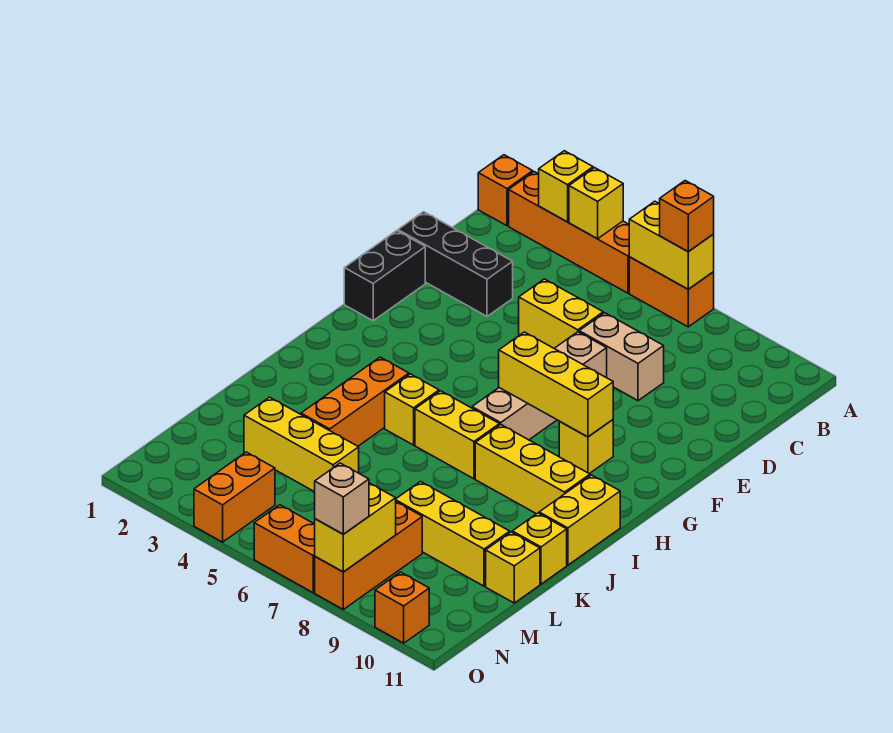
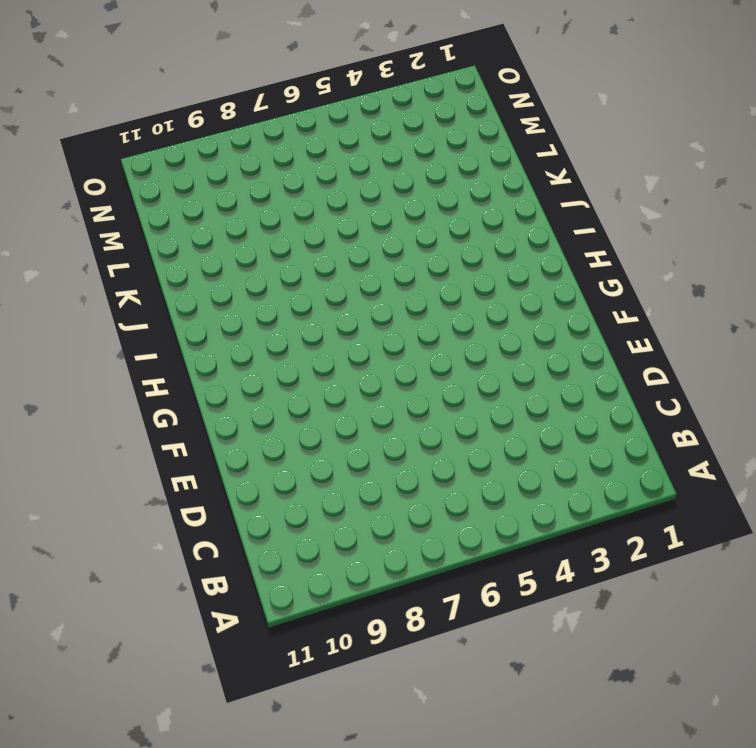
none -> orange brick A1 level 1
none -> orange brick A2:A5 level 1
none -> orange brick A6:A7 level 1

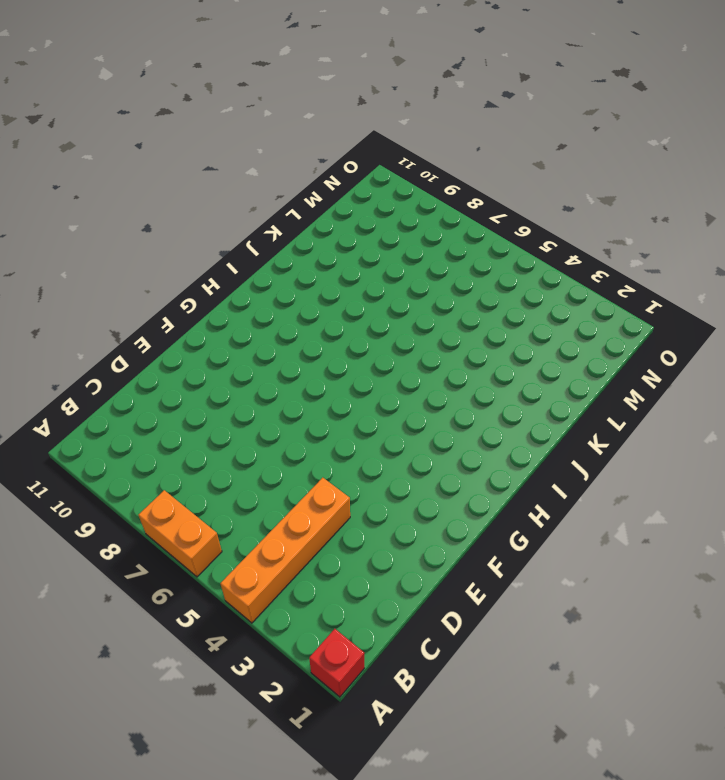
red brick A1 level 1 -> orange brick A1 level 1
orange brick A4:D4 level 1 -> orange brick A2:A5 level 1
none -> black brick D1:D3 level 1
none -> yellow brick D5:D6 level 1
none -> tan brick D7:D8 level 1

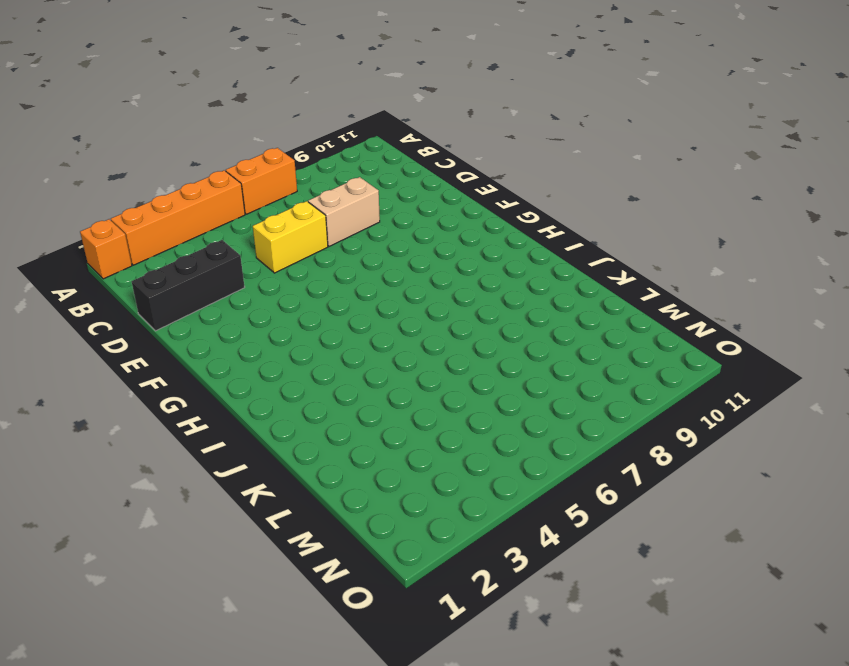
none -> black brick E1:F1 level 1
none -> tan brick E7:H7 level 1
none -> yellow brick G9 level 1

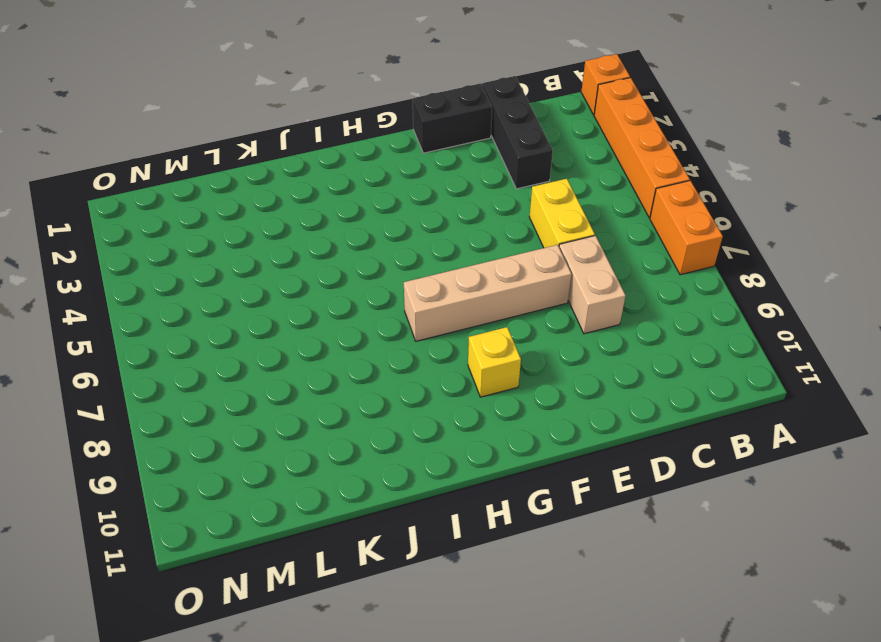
none -> orange brick I4:K4 level 1
none -> yellow brick I5 level 1
none -> yellow brick I6:I7 level 1

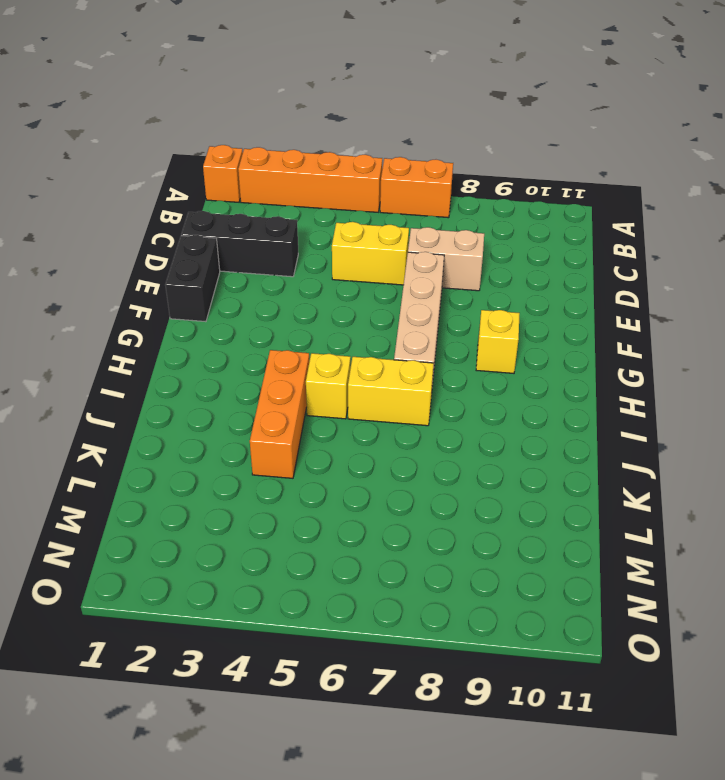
none -> yellow brick I8:I10 level 1
none -> yellow brick I11:J11 level 1
none -> yellow brick K11 level 1

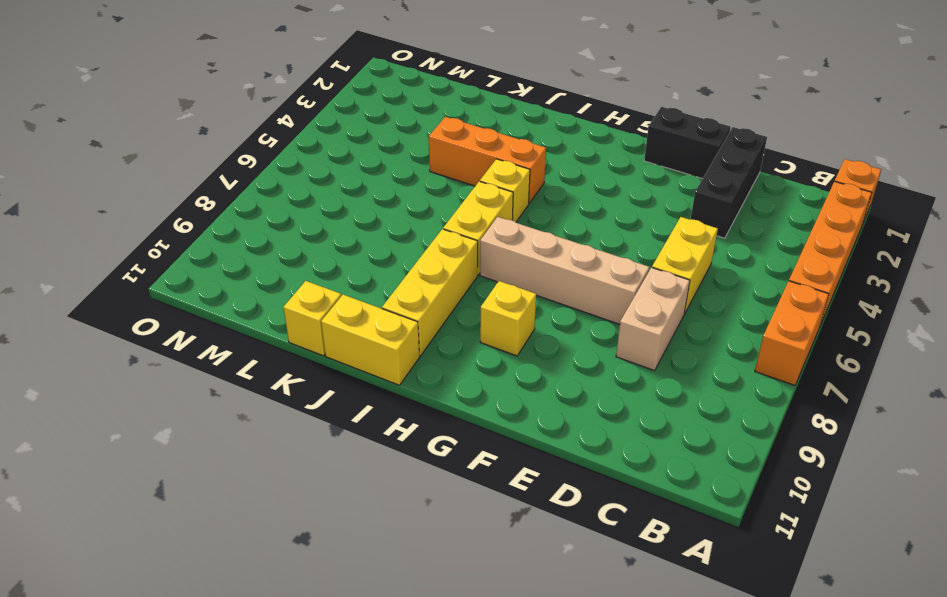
none -> yellow brick L3:L5 level 1
none -> yellow brick L8:L10 level 1
none -> yellow brick L11 level 1

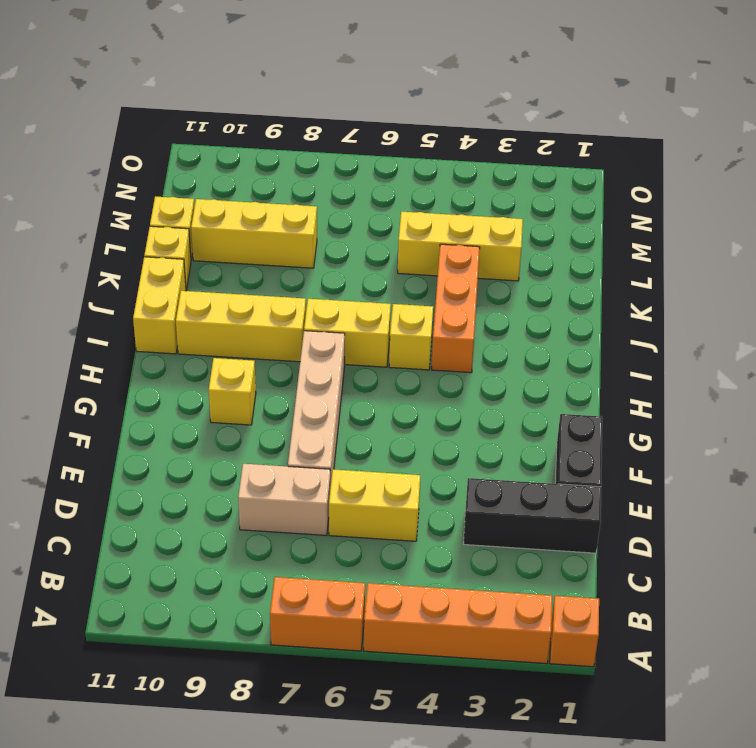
none -> orange brick M8:O8 level 1
none -> orange brick N4:O4 level 1
none -> orange brick O6:O7 level 1

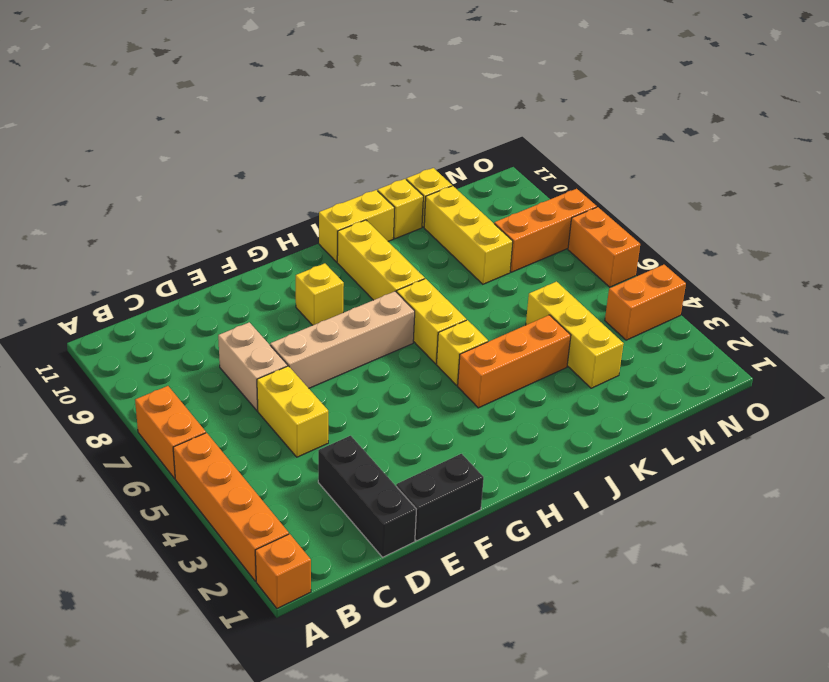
none -> orange brick O10 level 1
none -> yellow brick A3 level 2
none -> yellow brick A4 level 2

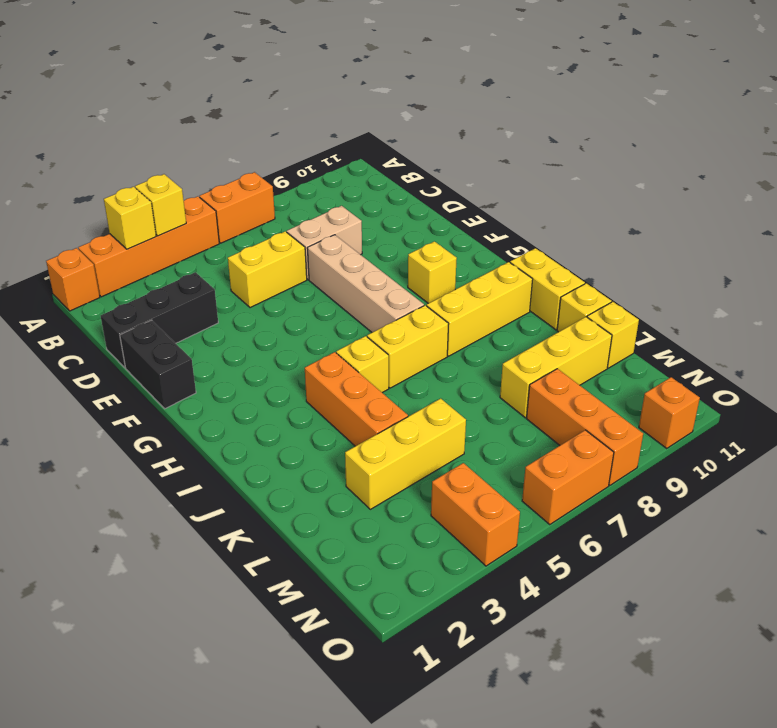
none -> yellow brick A6:A7 level 2
none -> yellow brick G7:G9 level 2
none -> yellow brick N8:O8 level 2

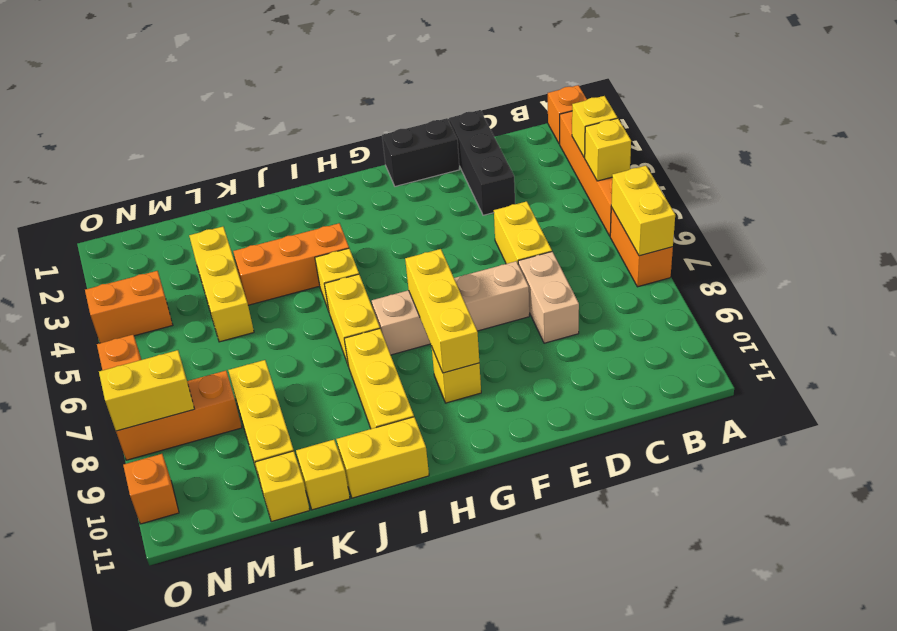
none -> orange brick A7 level 3
none -> tan brick O8 level 3

